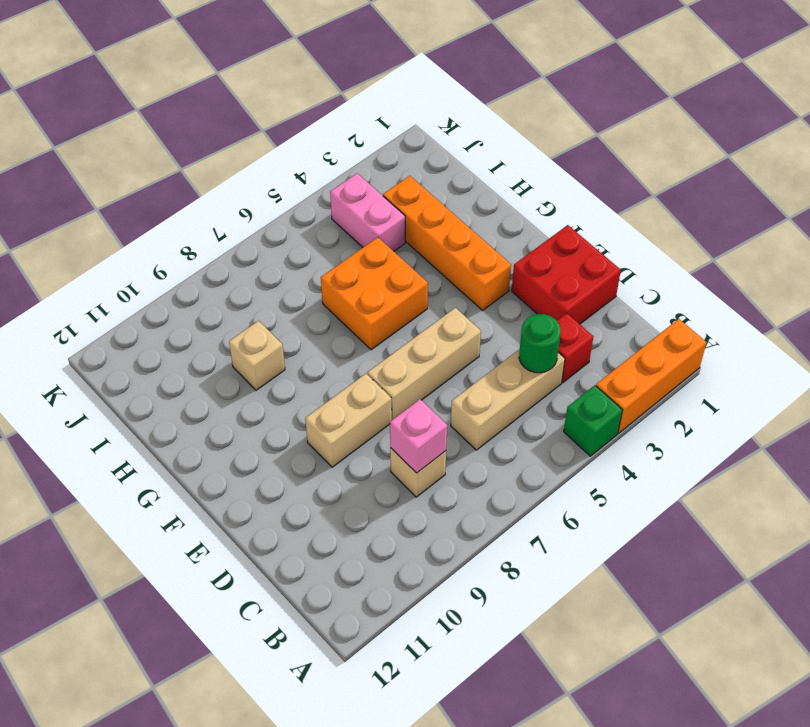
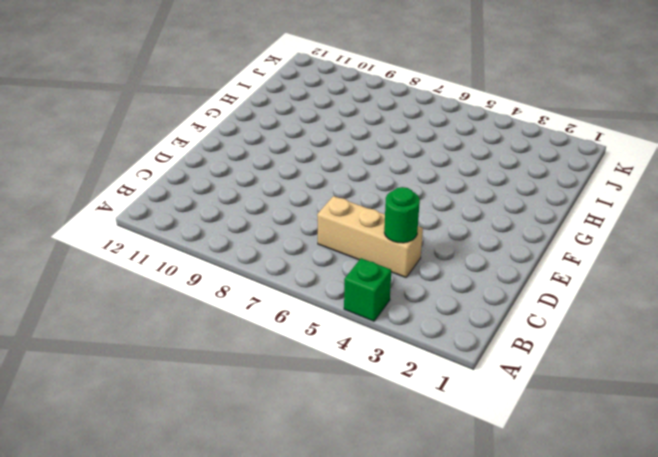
none -> orange brick A1:A3 level 1
none -> red brick C3 level 1
none -> tan brick C8 level 1

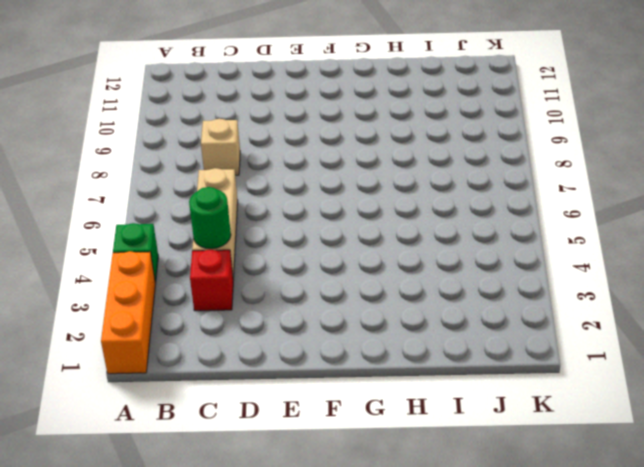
none -> red brick D1:E2 level 1
none -> tan brick E5:E7 level 1
none -> tan brick E8:E9 level 1

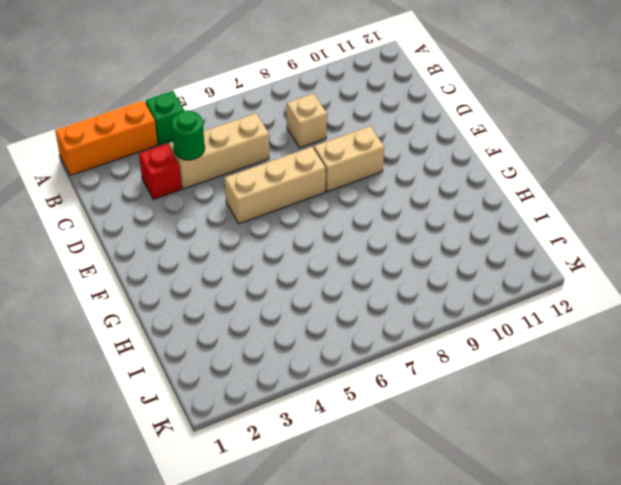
none -> red brick D1:E2 level 1
none -> orange brick F3:I3 level 1
none -> orange brick G5:H6 level 1

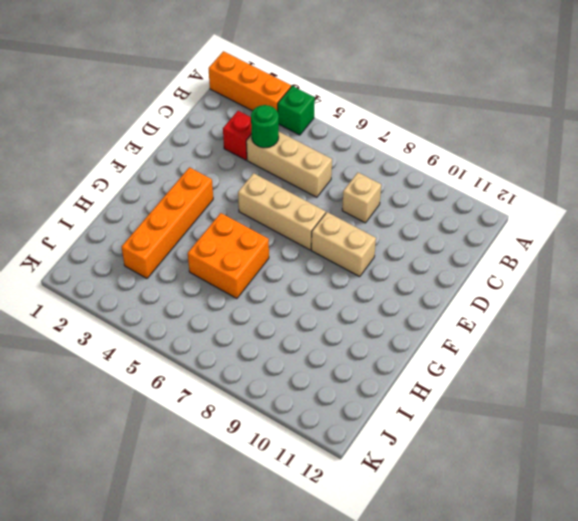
none -> red brick D1:E2 level 1
none -> tan brick H9 level 1
none -> pink brick I4:J4 level 1

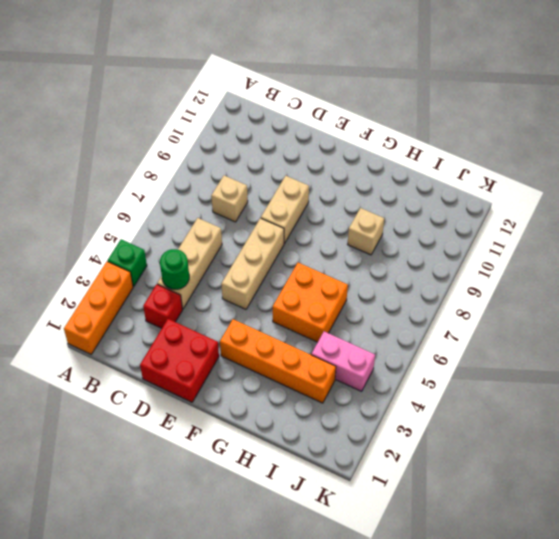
none -> pink brick C8 level 2

